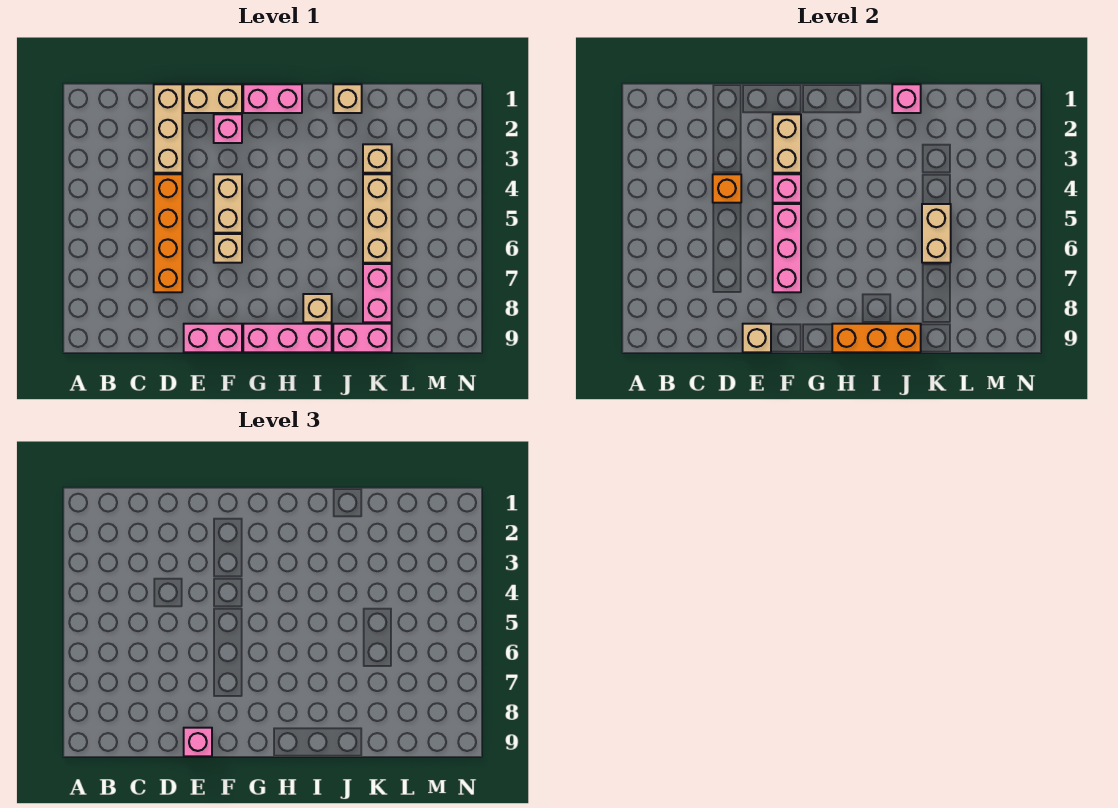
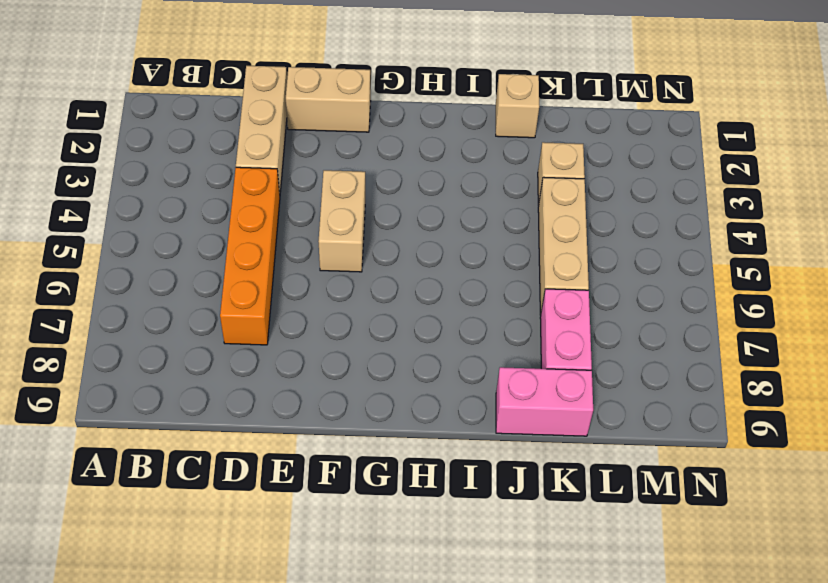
none -> pink brick E9:F9 level 1
none -> pink brick F2 level 1
none -> tan brick F6 level 1

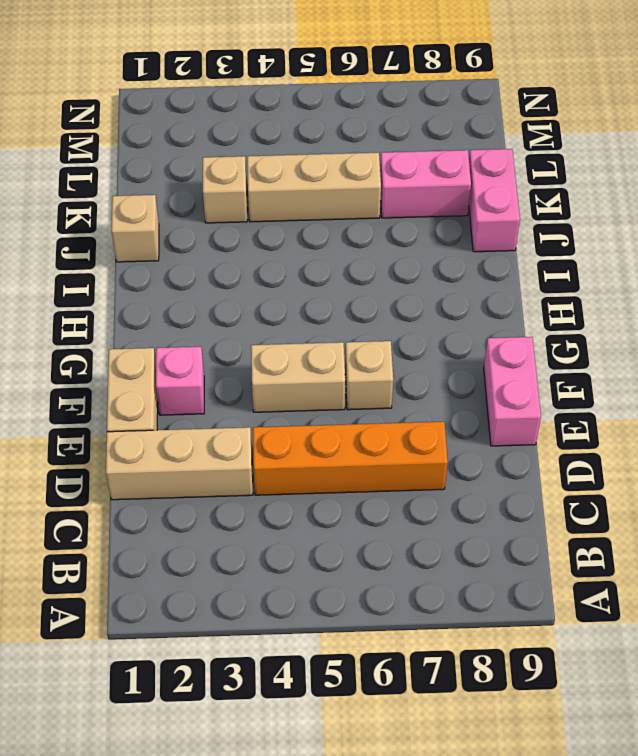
none -> pink brick G1:H1 level 1
none -> pink brick G9:I9 level 1
none -> tan brick I8 level 1

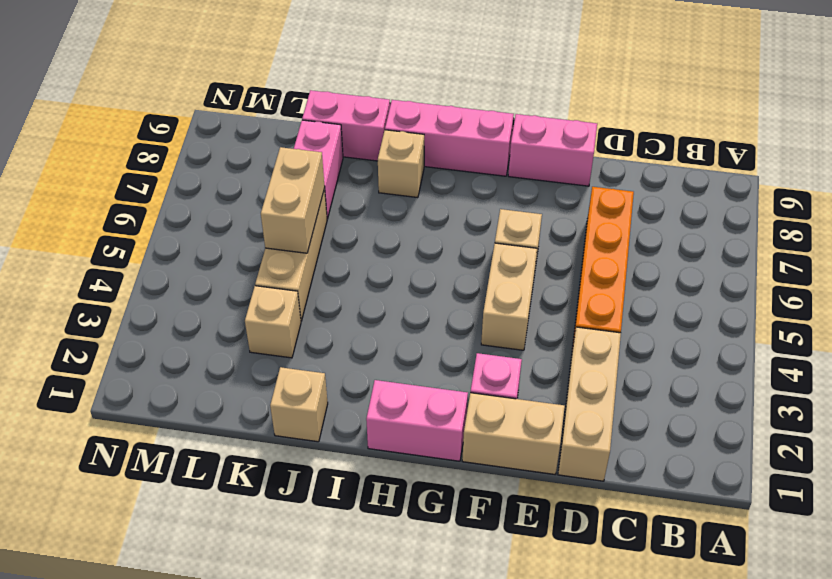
none -> orange brick D4 level 2
none -> tan brick E9 level 2
none -> tan brick F2:F3 level 2

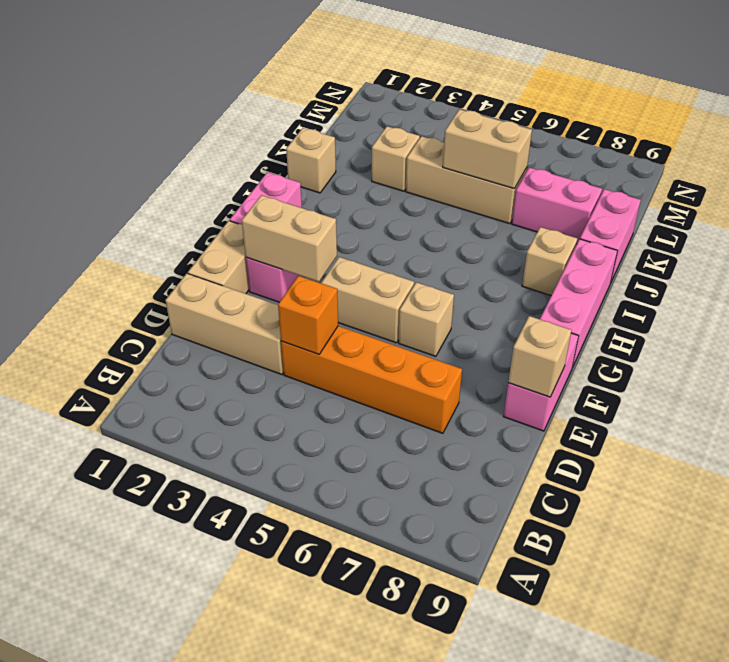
none -> pink brick F4 level 2
none -> pink brick F5:F7 level 2
none -> orange brick H9:J9 level 2

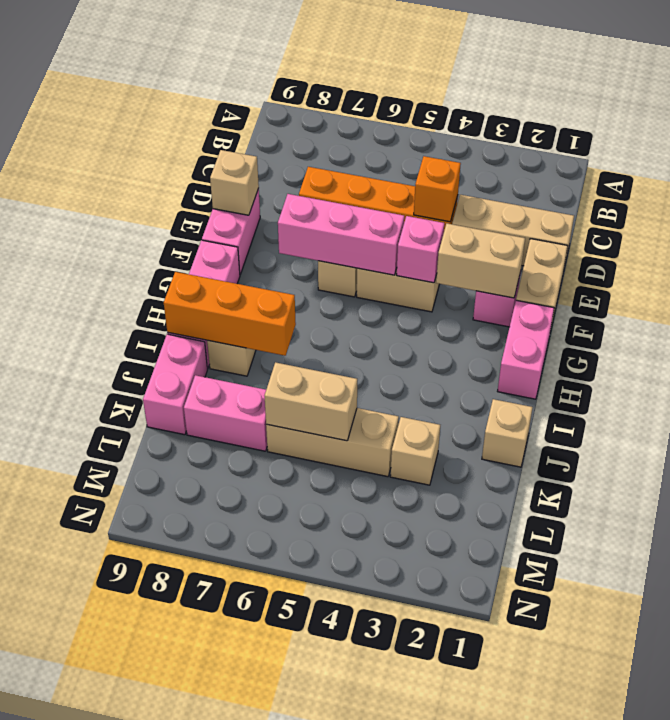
orange brick I7:I9 level 2 -> orange brick H9:J9 level 2
none -> pink brick J1 level 2
none -> pink brick E9 level 3

